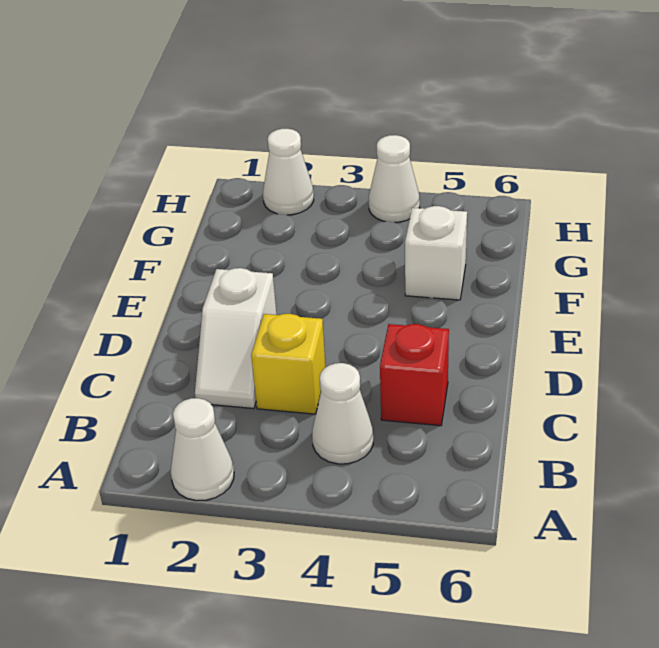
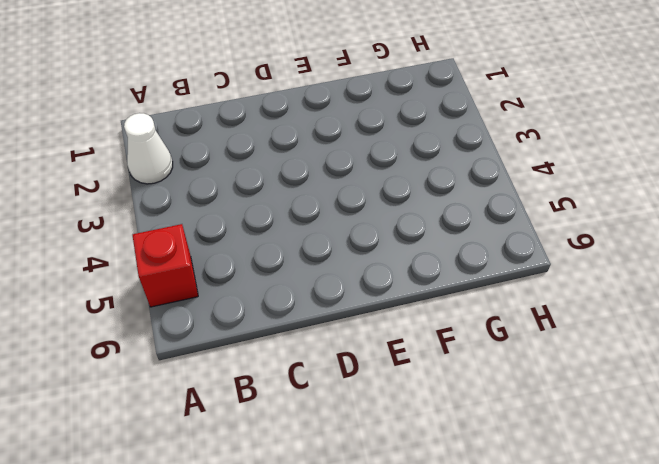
red brick A5 level 1 -> red brick C5 level 1
none -> white cone B4 level 1
none -> white slope C2:D2 level 1 top D

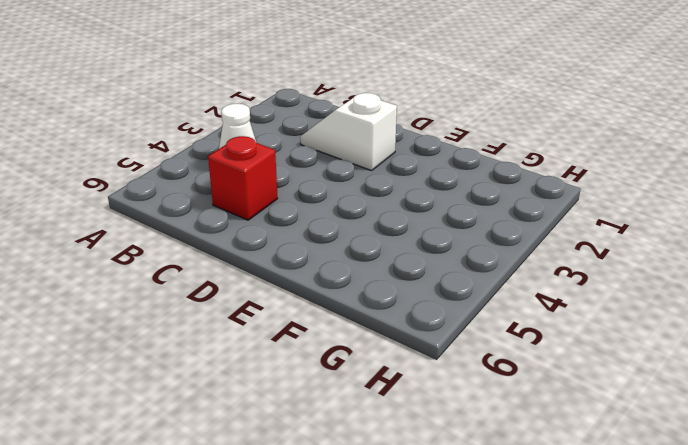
none -> white cone A2 level 1
none -> yellow brick C3 level 1

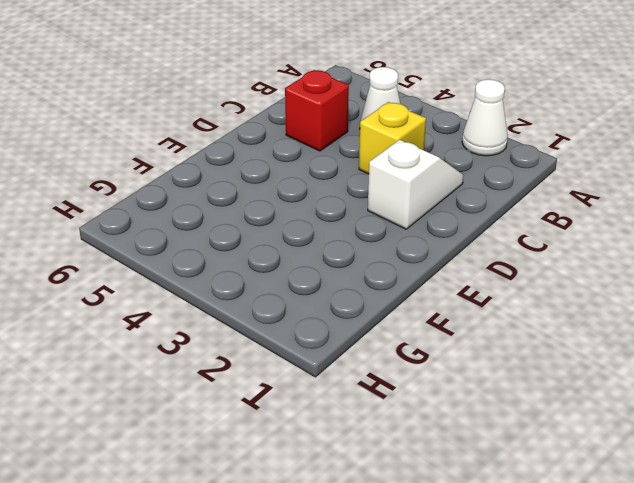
none -> white brick F5 level 1
none -> white cone H2 level 1

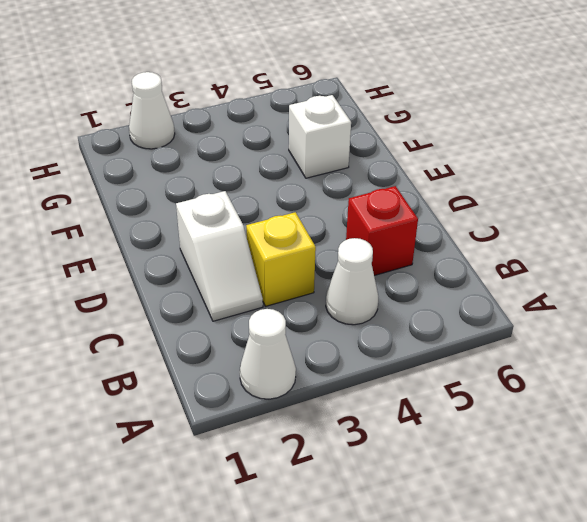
none -> white cone H4 level 1

